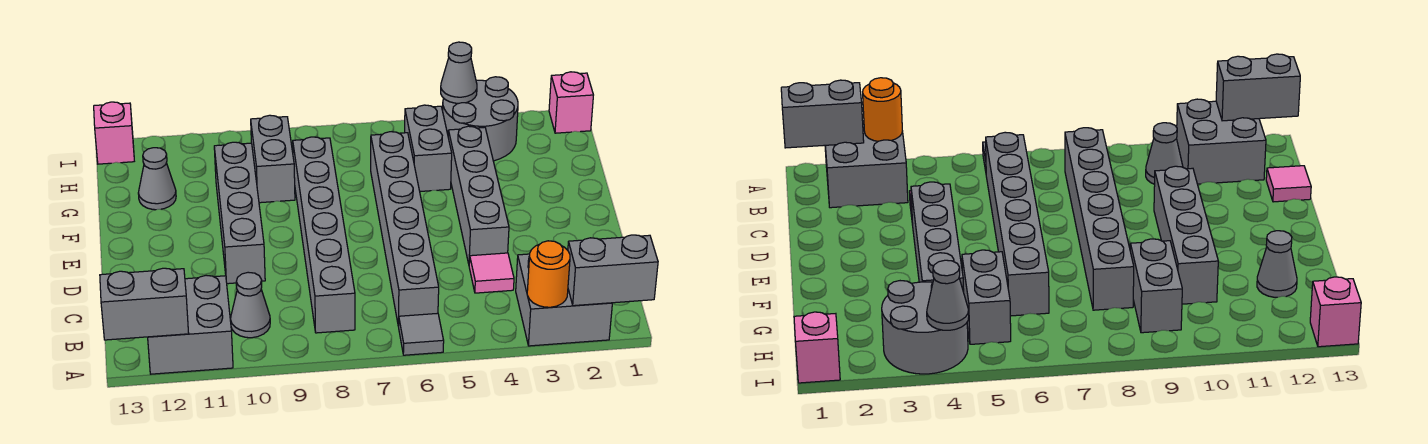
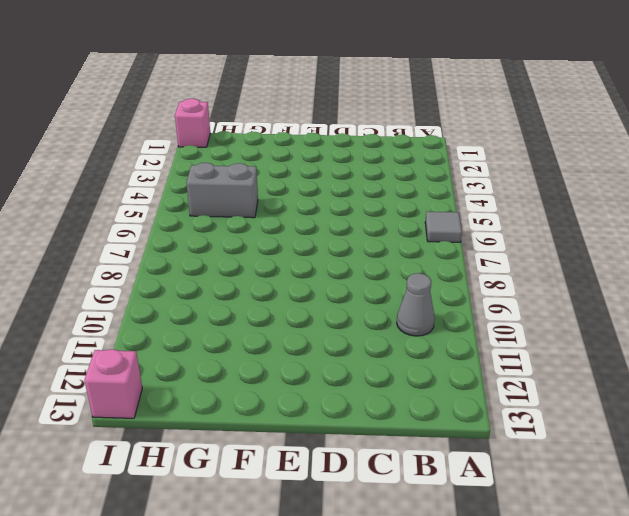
none -> grey brick A2:B3 level 1
none -> grey brick A11:B12 level 1
none -> grey brick B6:G6 level 1

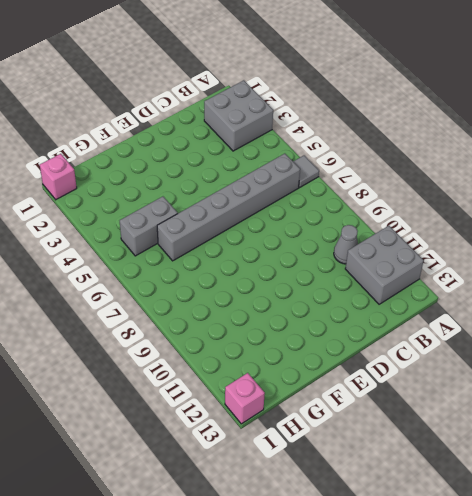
none -> grey brick B8:G8 level 1
none -> pink tile C4 level 1
none -> pink tile C13 level 1

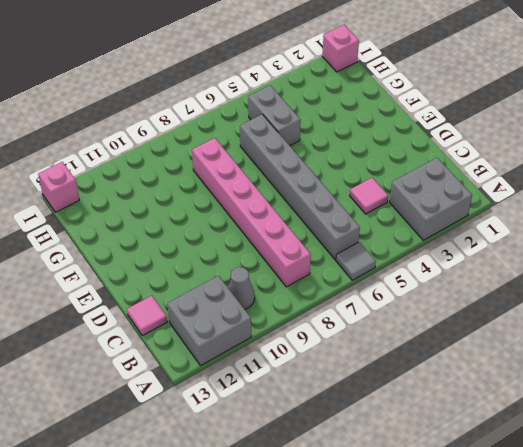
pink brick B8:G8 level 1 -> grey brick B8:G8 level 1
none -> grey brick D4:G4 level 1
none -> grey brick D10:G10 level 1
none -> grey brick G9:H9 level 1

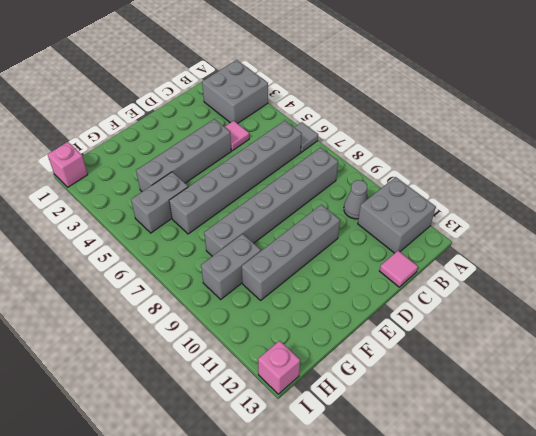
none -> grey cone G12 level 1
none -> grey round brick H3:I4 level 1
none -> grey brick A1:A2 level 2

